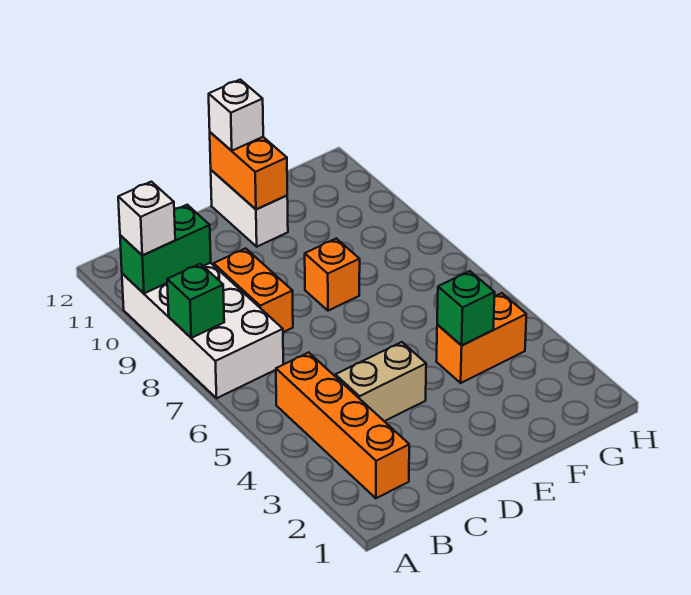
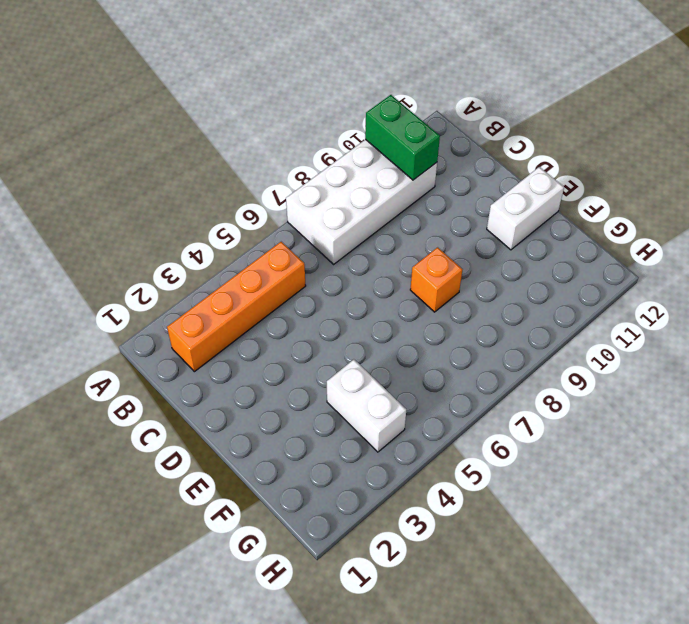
white brick F4:G4 level 1 -> orange brick F4:G4 level 1
none -> tan brick C4:D4 level 1
none -> orange brick C8:C9 level 1
none -> green brick A8 level 2

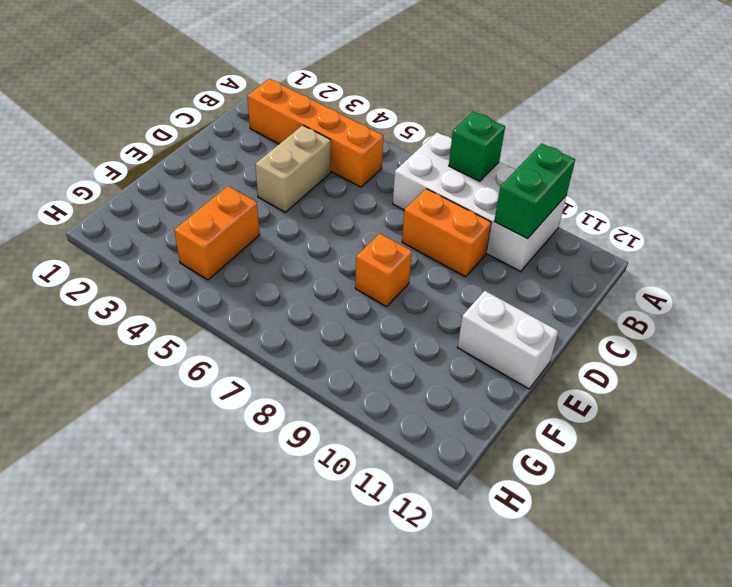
none -> orange brick E11:E12 level 2
none -> green brick F4 level 2
none -> white brick A10 level 3

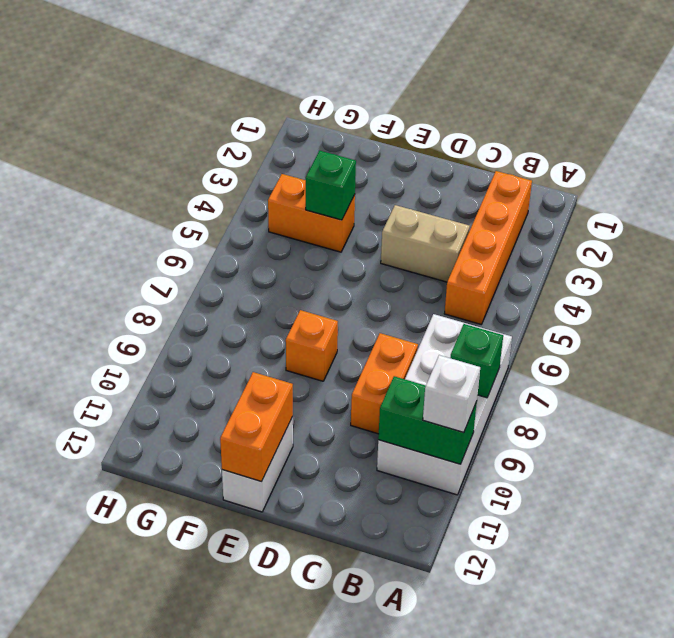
none -> white brick E12 level 3

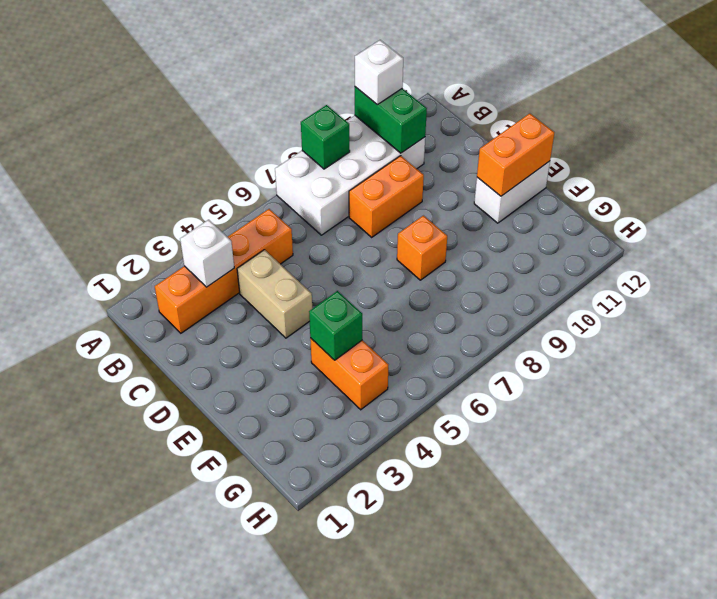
white brick B3 level 2 -> white brick E12 level 3

